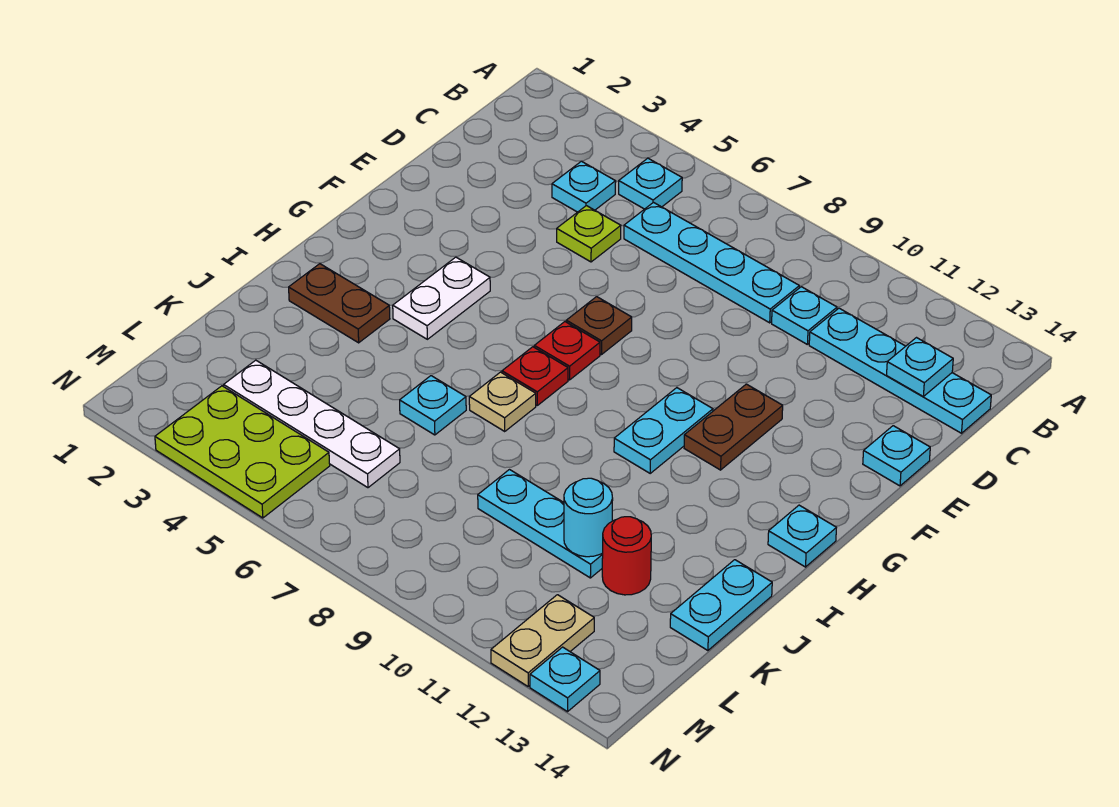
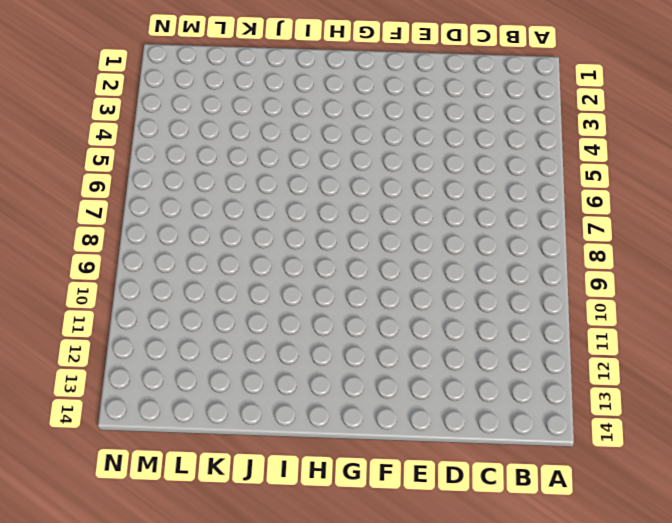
none -> cyan plate B5 level 1
none -> cyan plate C4 level 1
none -> cyan plate C6:C9 level 1

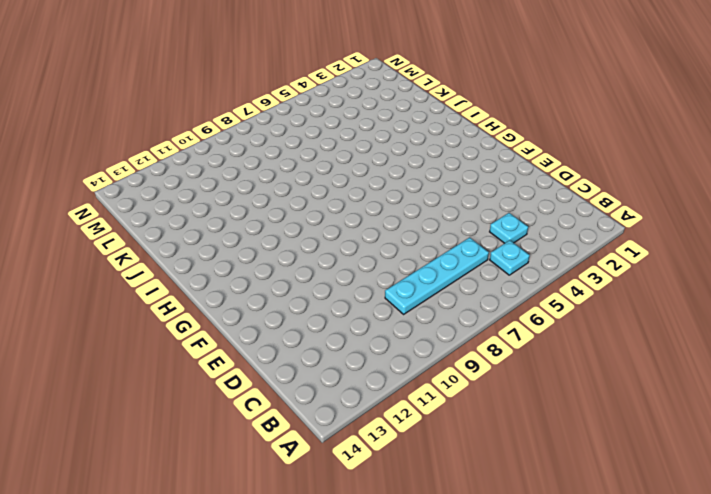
none -> cyan plate C10 level 1
none -> cyan plate C11:C14 level 1
none -> lime plate D5 level 1

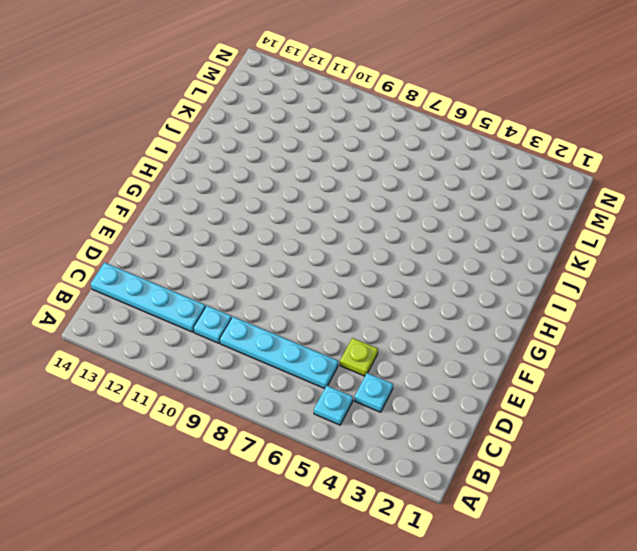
none -> cyan plate E14 level 1
none -> brown plate F7 level 1
none -> brown plate F11:G11 level 1

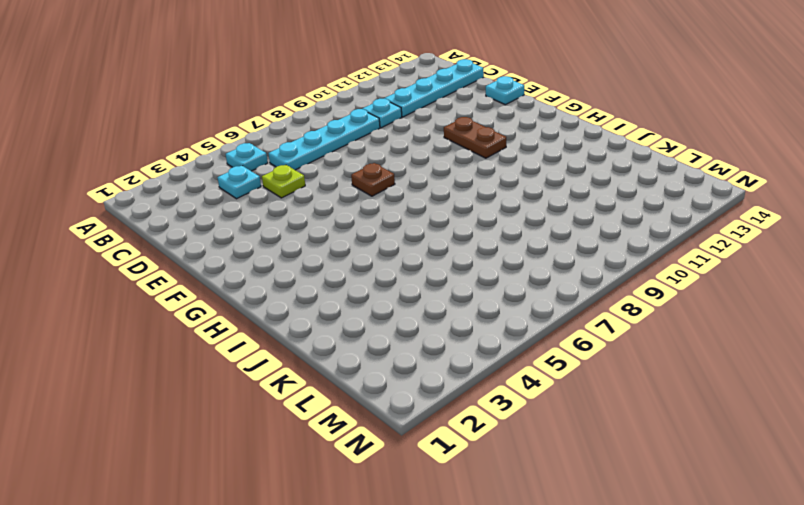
none -> white plate G4:H4 level 1
none -> red plate G7 level 1
none -> cyan plate G10:H10 level 1

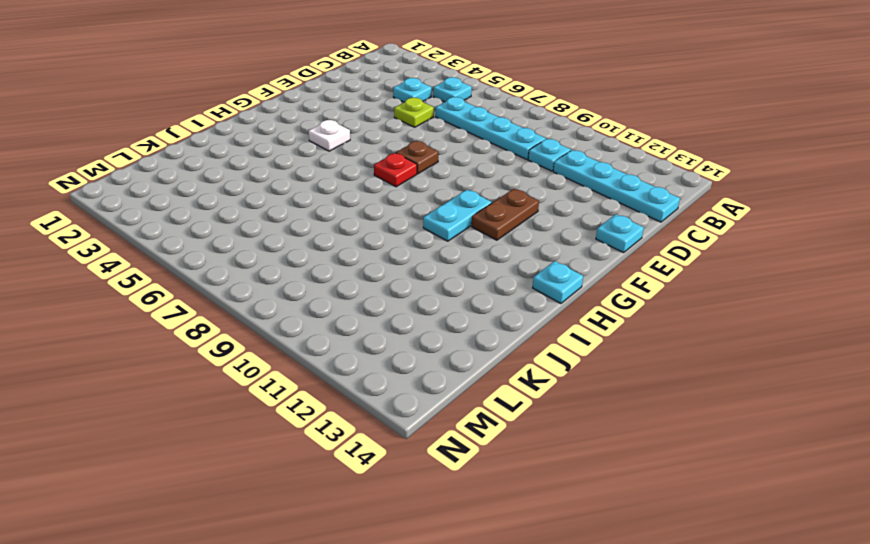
white plate G4 level 1 -> white plate G4:H4 level 1
none -> red plate H7 level 1
none -> brown plate I2:I3 level 1
none -> tan plate I7 level 1

